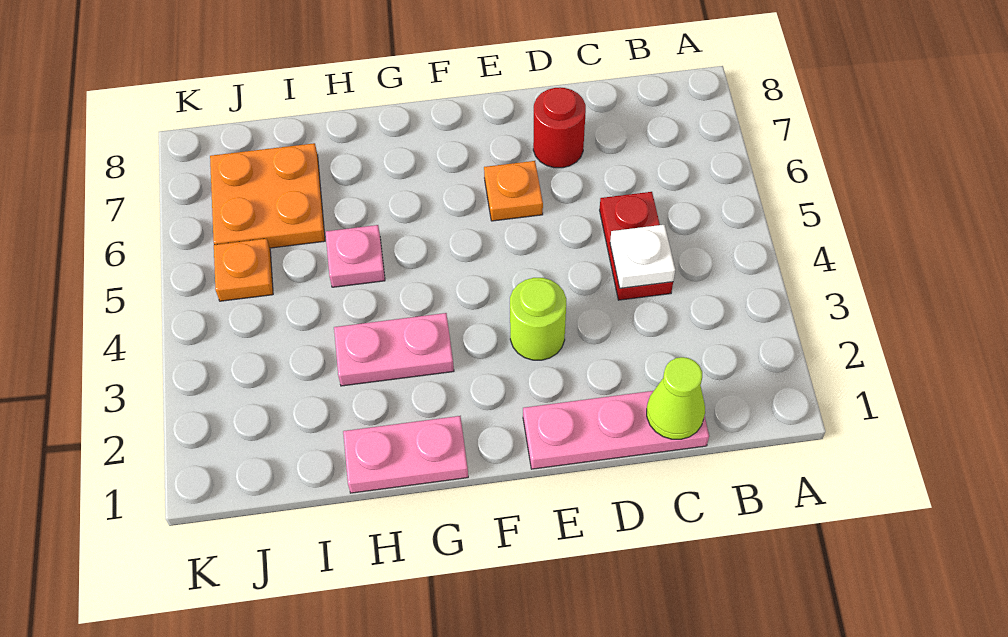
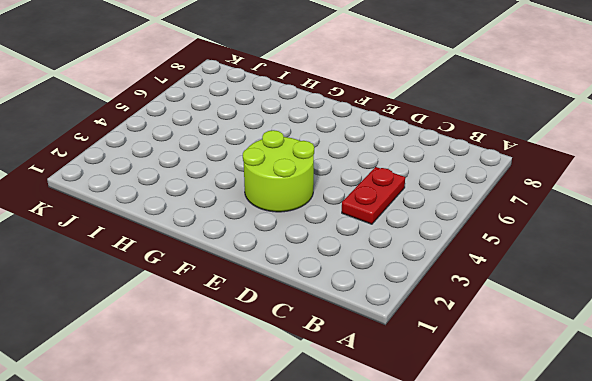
lime round brick E3:F4 level 1 -> lime round brick E3 level 1
none -> pink plate C1:E1 level 1
none -> red round brick D7 level 1
none -> orange plate E6 level 1

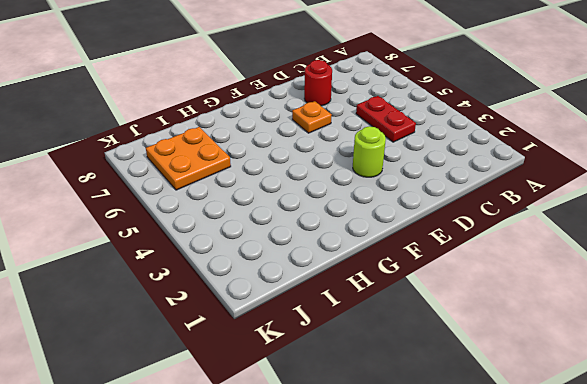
none -> pink plate C1:E1 level 1
none -> pink plate G1:H1 level 1
none -> pink plate G3:H3 level 1

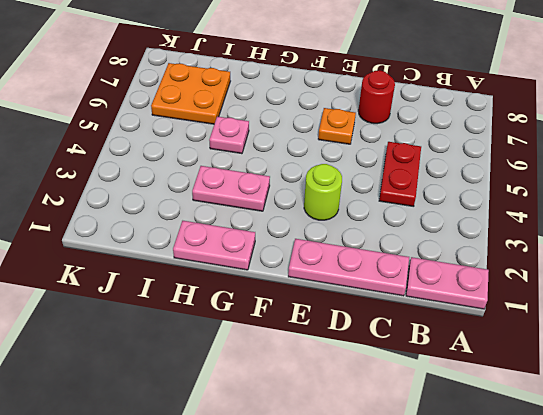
pink plate A1:B1 level 1 -> none
none -> orange plate J5 level 1
none -> lime cone C1 level 2
none -> white plate C4 level 2

